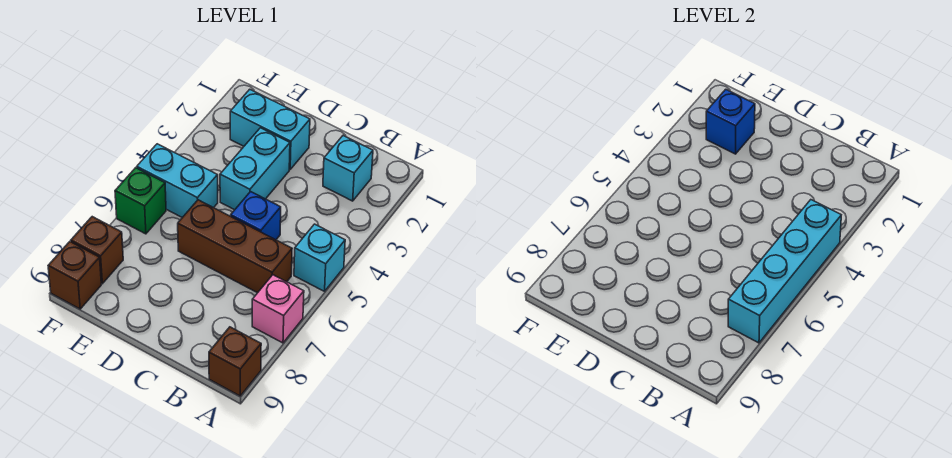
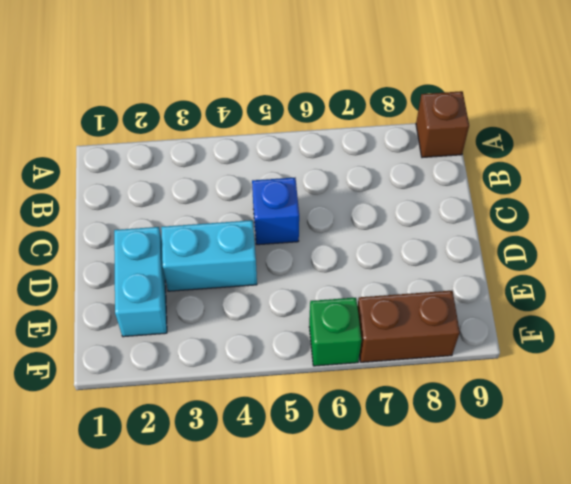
brown brick F7:F8 level 1 -> brown brick F8 level 1
none -> cyan brick A5 level 1
none -> pink brick A7 level 1
none -> cyan brick B2 level 1

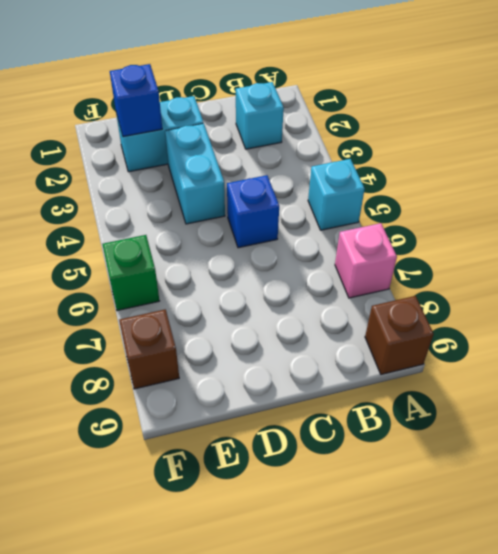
none -> brown brick B6:D6 level 1
none -> cyan brick E5:F5 level 1
none -> brown brick F9 level 1

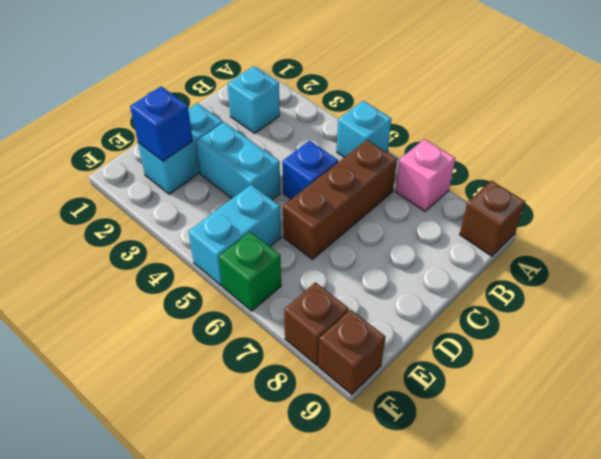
none -> cyan brick A4:A7 level 2

